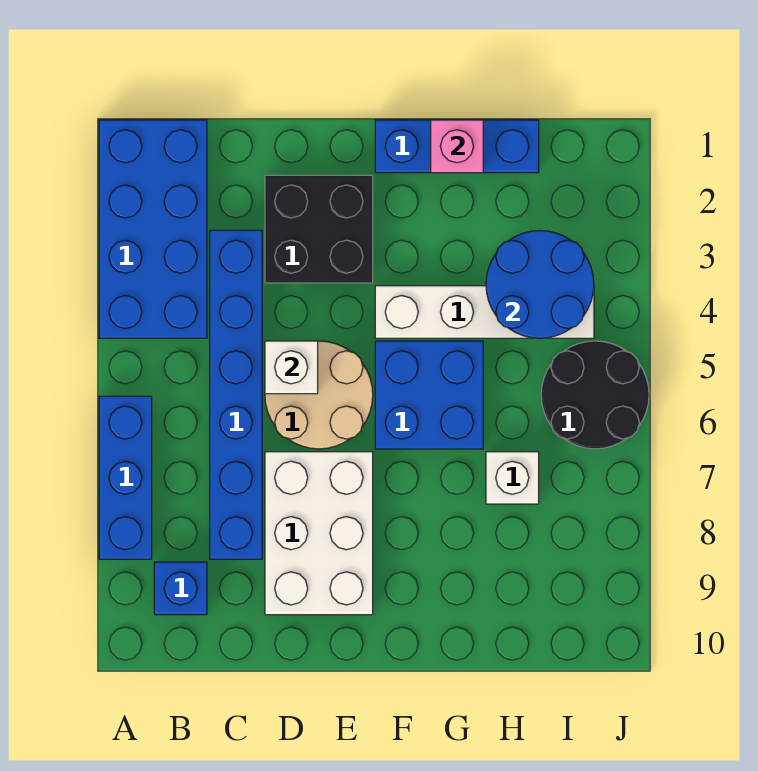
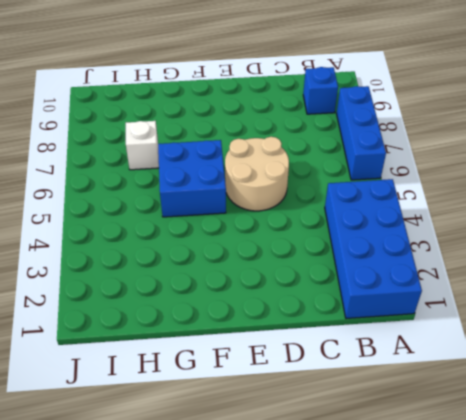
none -> blue brick C3:C8 level 1
none -> black brick D2:E3 level 1
none -> white brick D7:E9 level 1

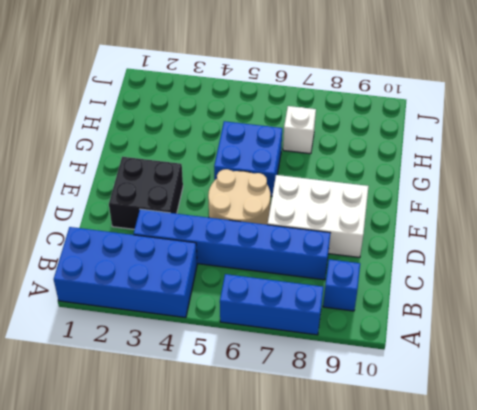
none -> blue brick F1:H1 level 1
none -> white brick F4:I4 level 1
none -> black round brick I5:J6 level 1

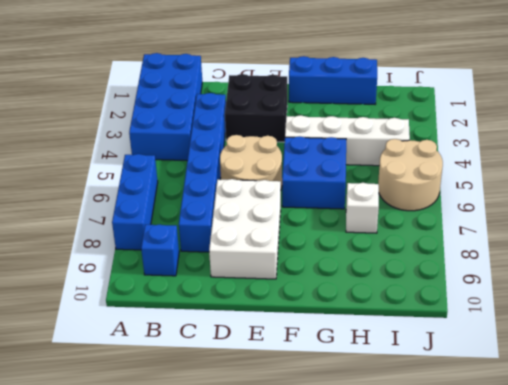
tan round brick I5:J6 level 1 -> black round brick I5:J6 level 1
none -> white brick D5 level 2
none -> pink brick G1 level 2
none -> blue round brick H3:I4 level 2

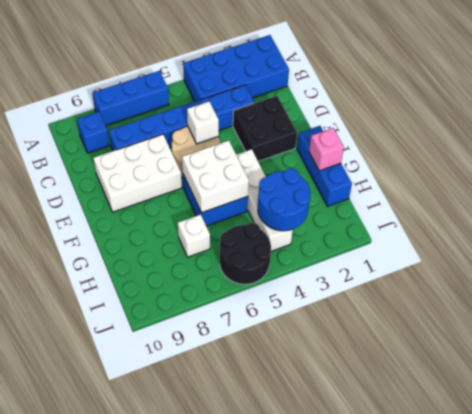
white brick F5:G6 level 2 -> none

